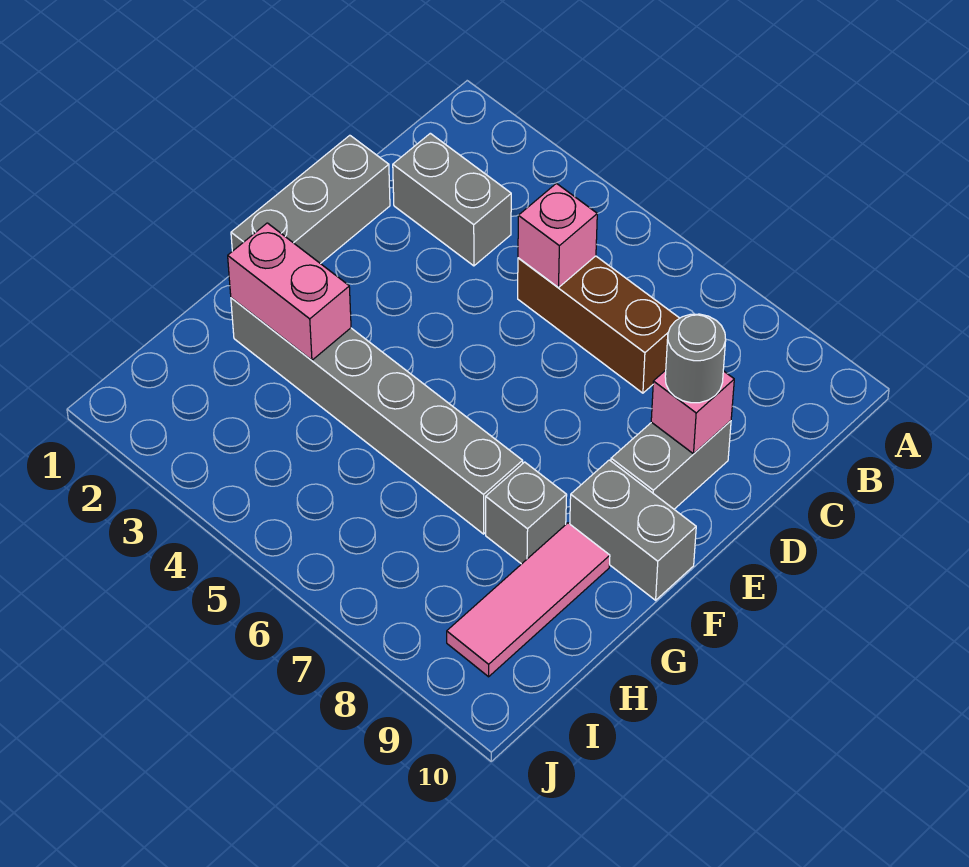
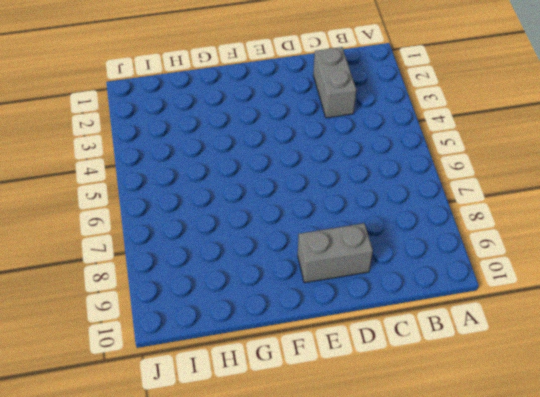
none -> brown brick C5:C7 level 1
none -> grey brick D1:F1 level 1
none -> grey brick F9:F10 level 1

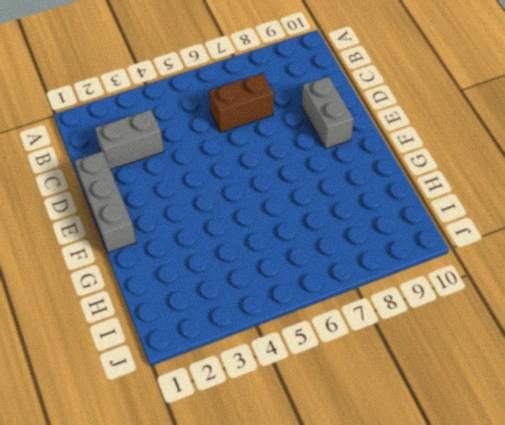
brown brick C6:C7 level 1 -> brown brick C5:C7 level 1
none -> grey brick F9:F10 level 1
none -> grey brick G2:G7 level 1
none -> grey brick G8 level 1

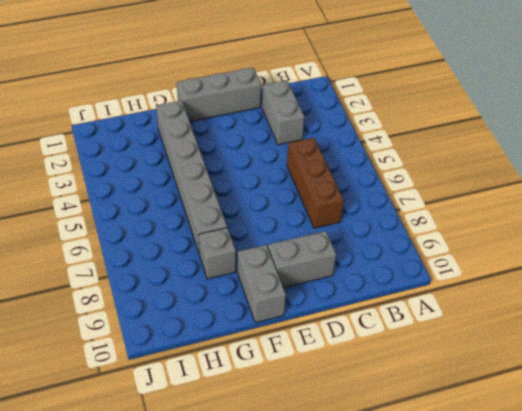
none -> pink tile G9:I9 level 1
none -> pink brick C5 level 2
none -> pink brick D9 level 2

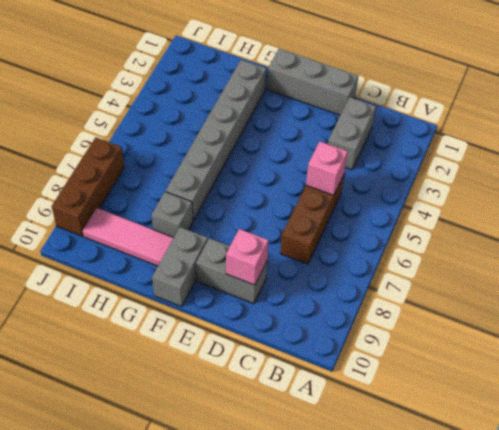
brown brick J7:J9 level 1 -> none
none -> pink brick G2:G3 level 2
none -> grey round brick D9 level 3

